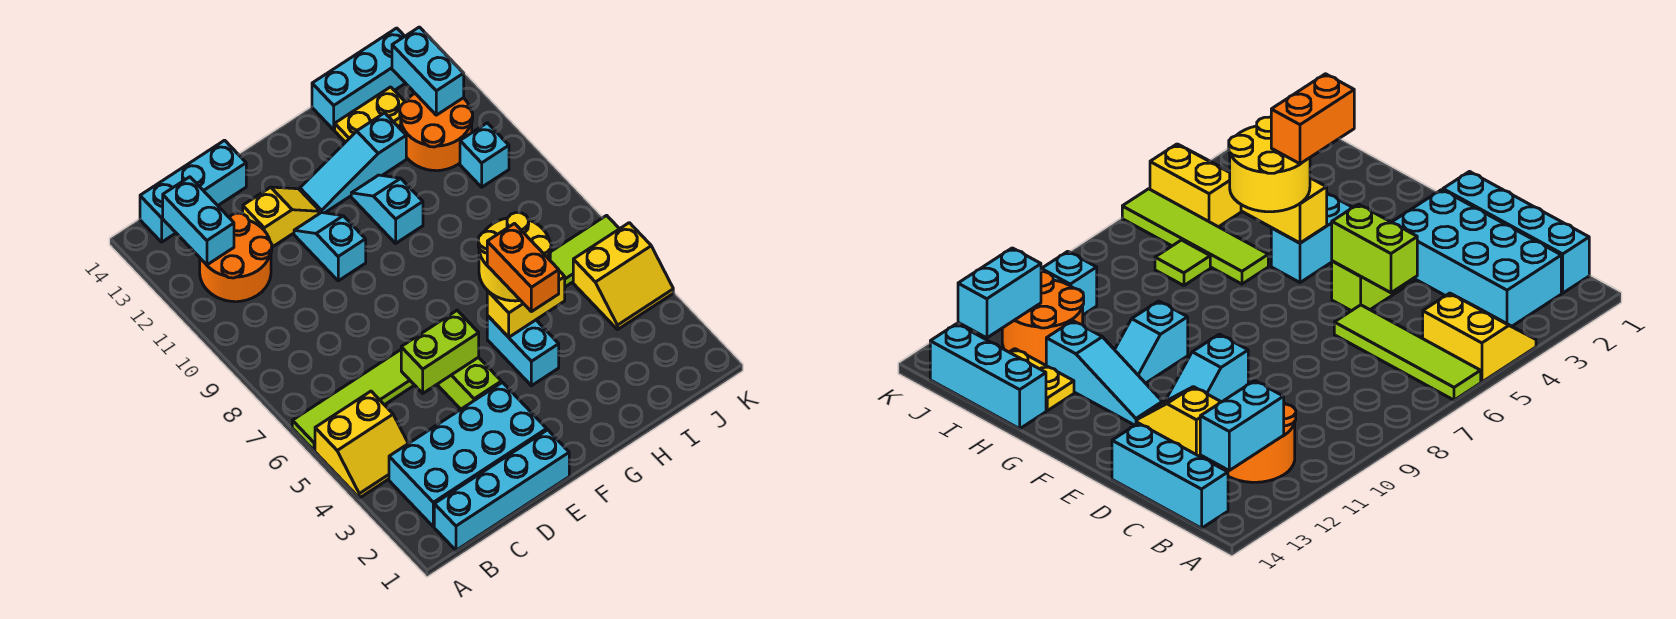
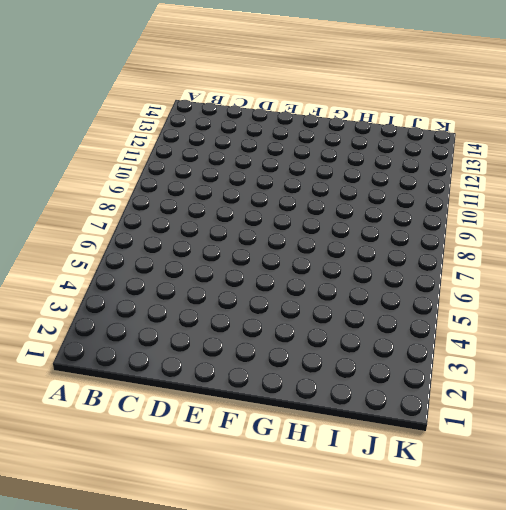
none -> yellow slope A4:B5 level 1 top 5
none -> lime tile A6:D6 level 1
none -> cyan brick B1:E1 level 1

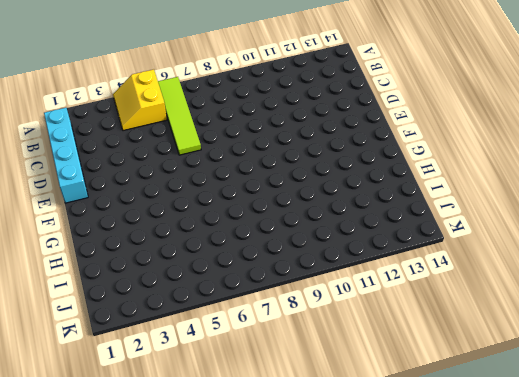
none -> cyan brick B2:E3 level 1
none -> orange round brick B11:C12 level 1
none -> cyan brick B14:D14 level 1

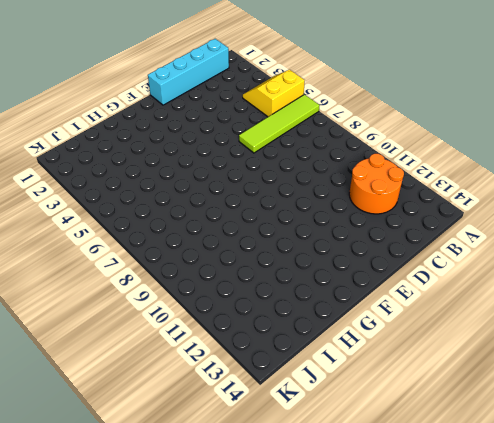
none -> cyan brick B2:E3 level 1
none -> cyan brick B14:D14 level 1
none -> yellow slope D12:E12 level 1 top D

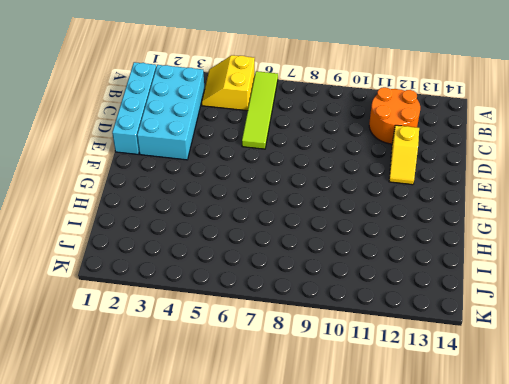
none -> cyan brick B14:D14 level 1
none -> lime brick E4:E5 level 1
none -> cyan slope E10:E11 level 1 top 10

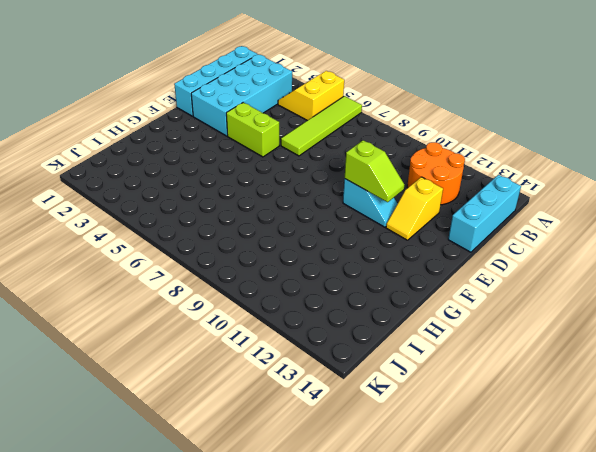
lime slope E10:E11 level 2 top 10 -> none
none -> cyan slope F12:H12 level 1 top H
none -> cyan brick G4:G5 level 1
none -> cyan slope G10:G11 level 1 top 10

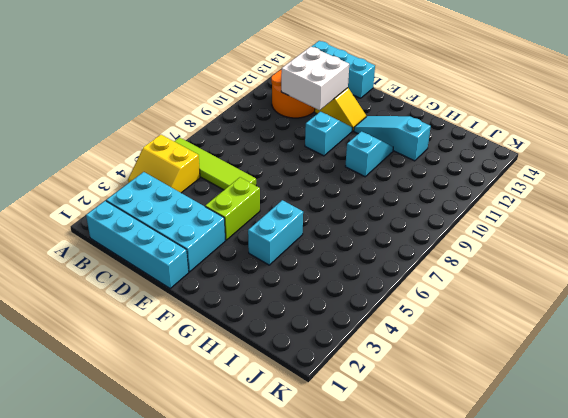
white brick C11:D12 level 2 -> none
none -> lime tile H6:K6 level 1
none -> yellow plate H13:I13 level 1
none -> cyan brick H14:J14 level 1

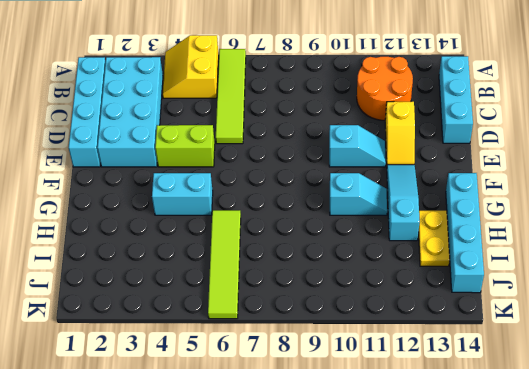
cyan brick G14:J14 level 1 -> cyan brick H14:J14 level 1
none -> lime tile I7 level 1
none -> orange round brick I11:J12 level 1
none -> yellow slope J4:K5 level 1 top 5

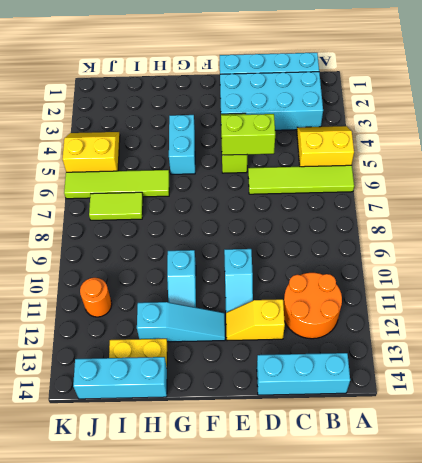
lime tile I7:J7 level 1 -> lime tile I7 level 1
orange round brick J11 level 1 -> orange round brick I11:J12 level 1
none -> cyan brick J10 level 1
none -> cyan brick B12:B13 level 2
none -> yellow brick G5:H5 level 2

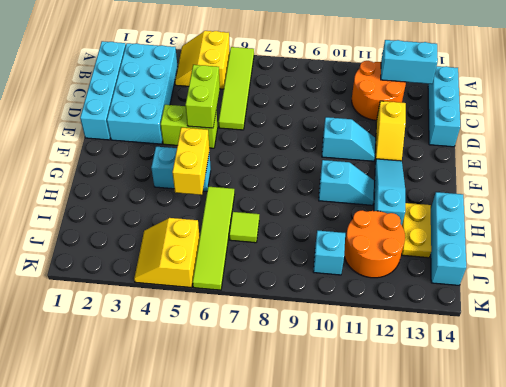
none -> cyan brick J12:J13 level 2
none -> yellow round brick G5:H6 level 3
none -> orange brick G4:G5 level 4

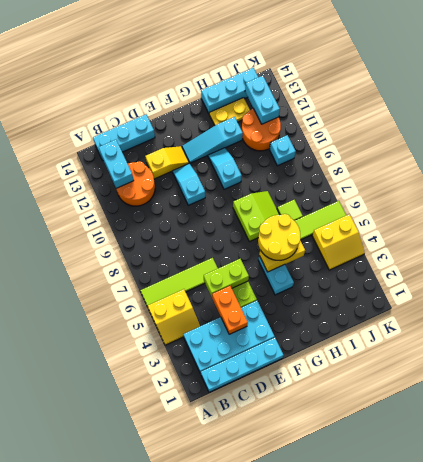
orange brick D3:D4 level 2 -> orange brick G4:G5 level 4
lime slope G7:H8 level 1 top G -> none

